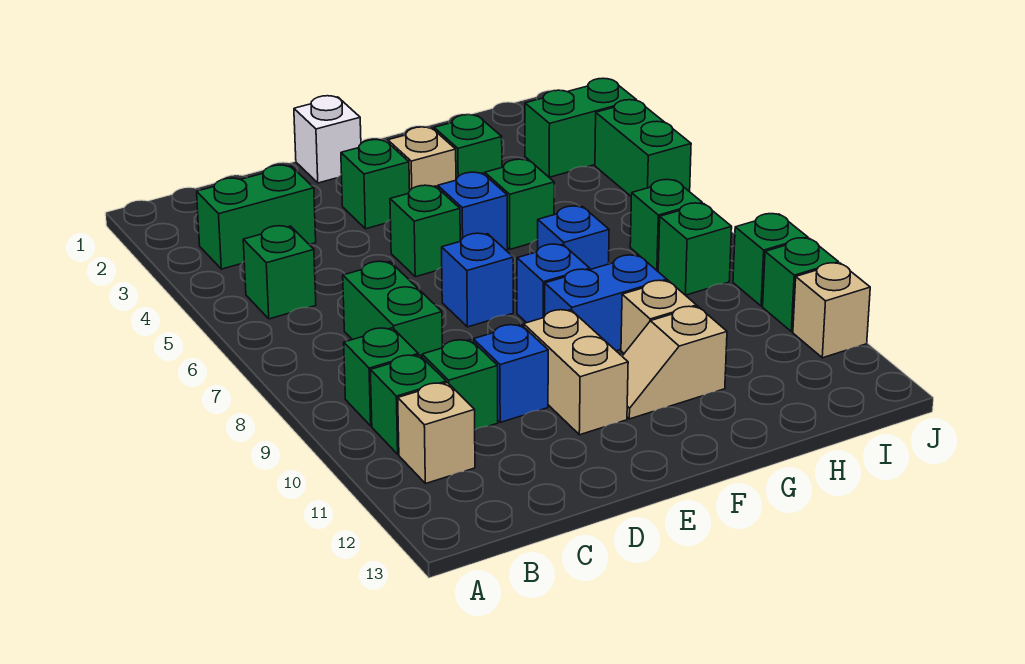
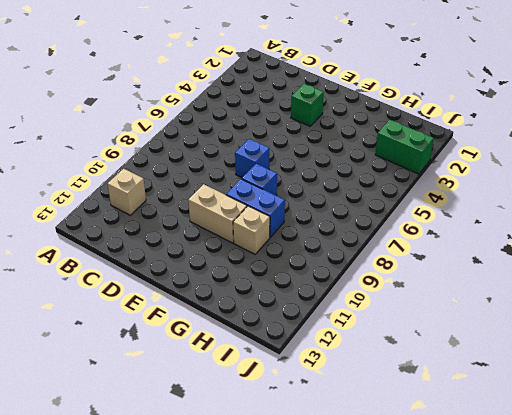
tan brick E10:F10 level 1 -> tan brick E10:E11 level 1
none -> green brick B3:C3 level 1
none -> green brick B5 level 1
none -> green brick B9 level 1

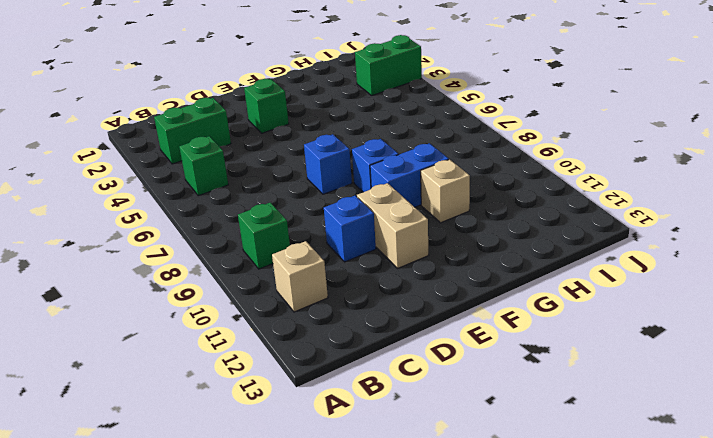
none -> green brick B10 level 1
none -> green brick C7:C8 level 1
none -> green brick C10 level 1

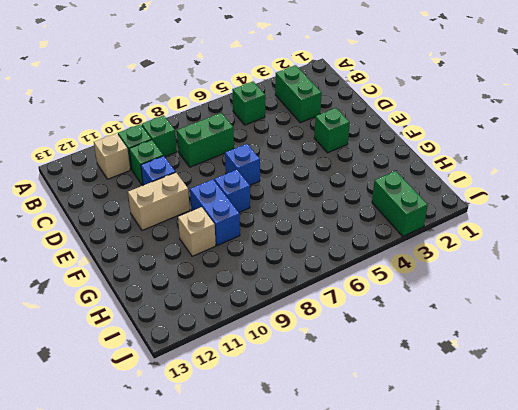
none -> white brick E1 level 1
none -> green brick E5 level 1
none -> tan brick F3 level 1

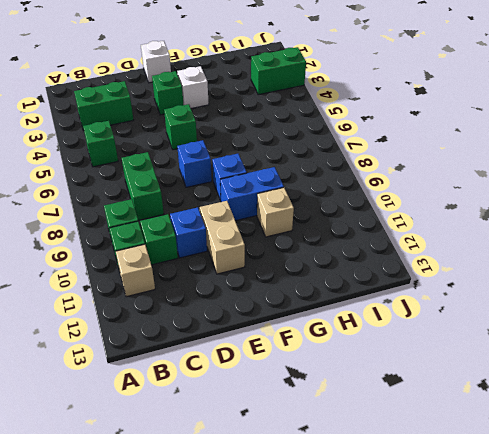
white brick F3 level 1 -> tan brick F3 level 1
none -> blue brick F5 level 1
none -> tan slope F11:G11 level 1 top G
none -> green brick G3 level 1

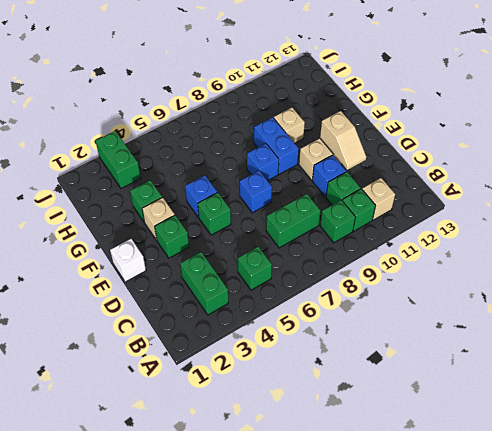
tan slope D11:E11 level 2 top E -> tan slope F11:G11 level 1 top G
none -> green brick G5 level 1
none -> blue brick G7 level 1
none -> green brick I7 level 1

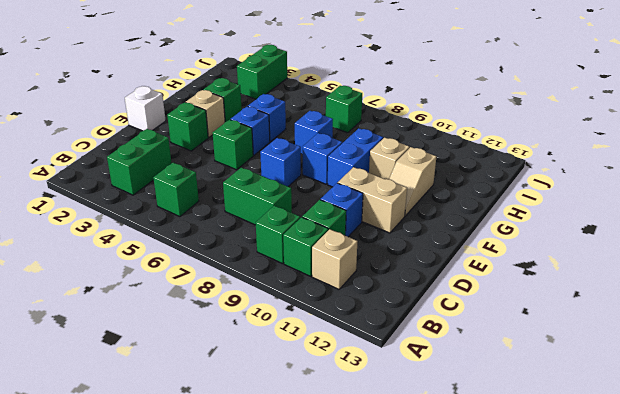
blue brick G5 level 1 -> green brick G5 level 1
none -> green brick I8 level 1
none -> green brick J4:J5 level 1
none -> green brick J9 level 1

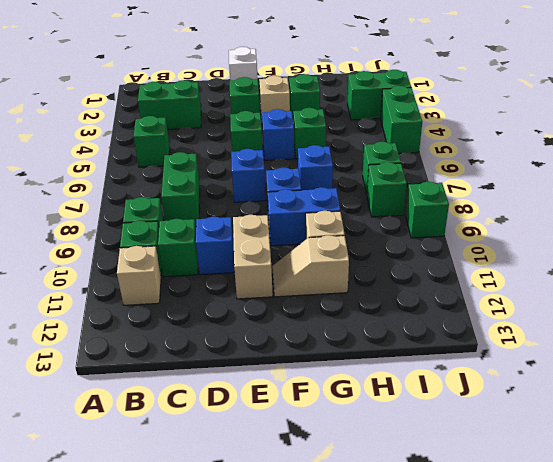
none -> green brick J10 level 1
none -> tan brick J11 level 1

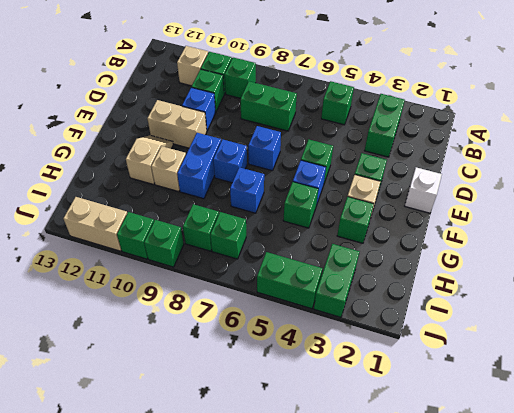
tan brick J11:J12 level 1 -> tan brick J11 level 1

